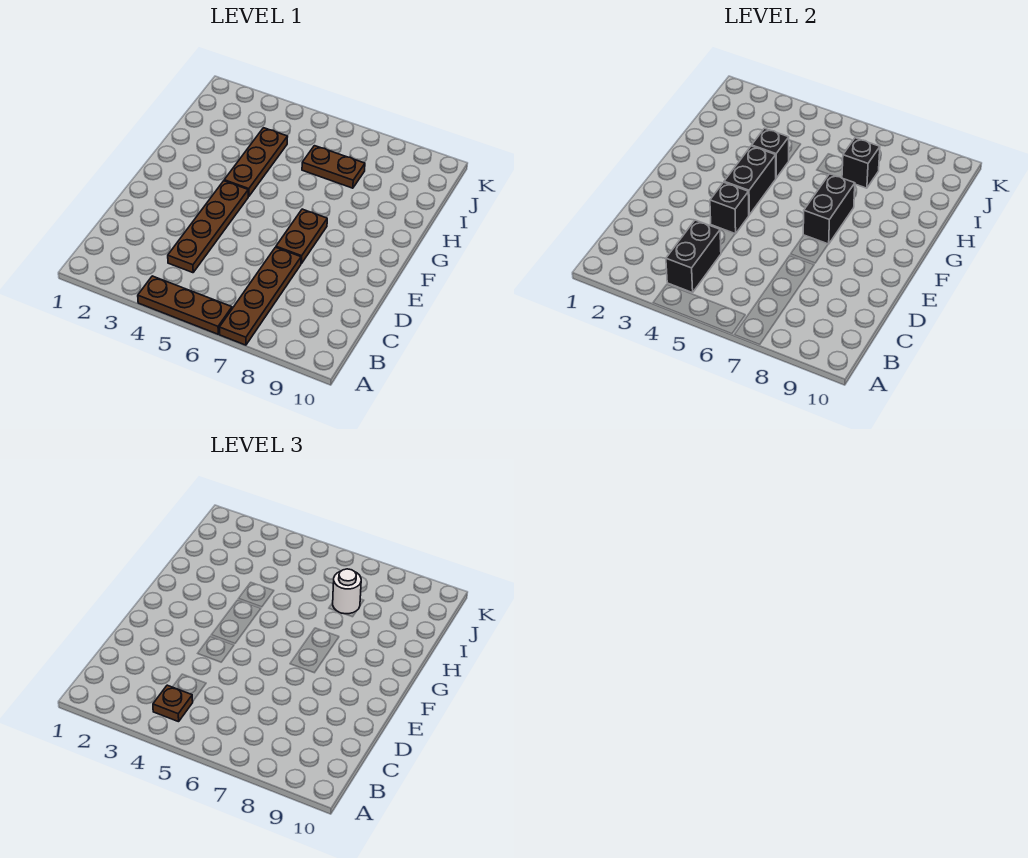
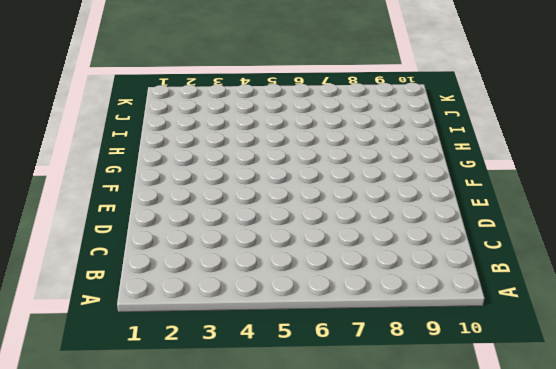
none -> brown plate A4:A6 level 1
none -> brown plate A7:D7 level 1
none -> brown plate C4:F4 level 1

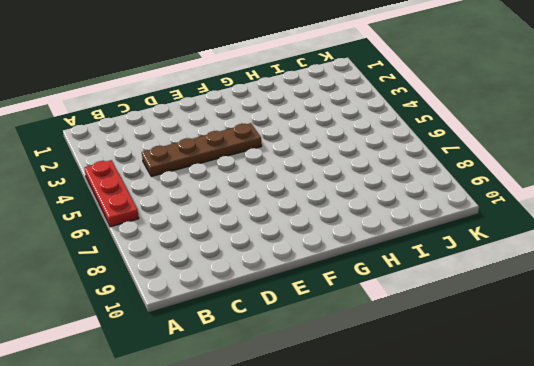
red plate A4:A6 level 1 -> brown plate A4:A6 level 1
none -> brown plate A7:D7 level 1
none -> brown plate E7:F7 level 1
none -> brown plate G4:I4 level 1

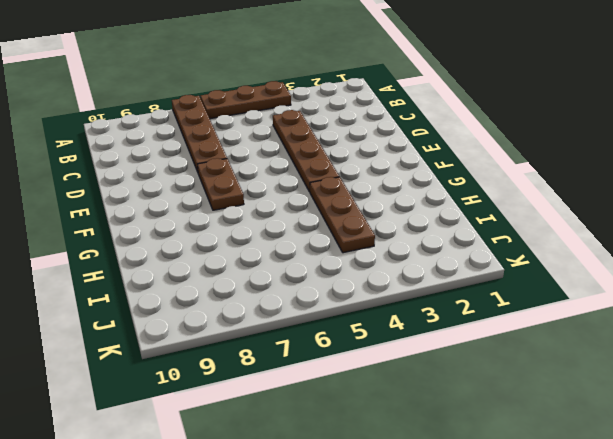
none -> brown plate I6:I7 level 1
none -> black brick B4:C4 level 2
none -> black brick E4 level 2

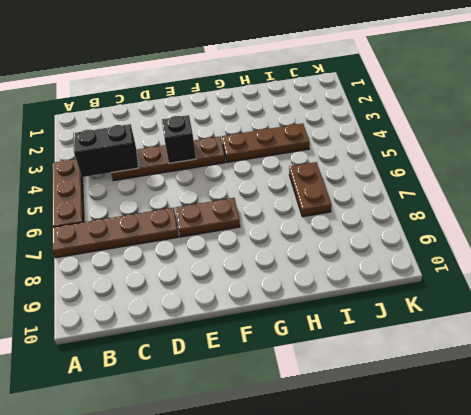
none -> black brick F4:G4 level 2
none -> black brick F7:G7 level 2
none -> black brick H4 level 2

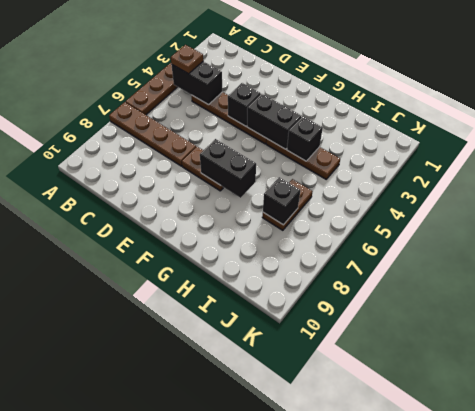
none -> white round brick I7 level 3

